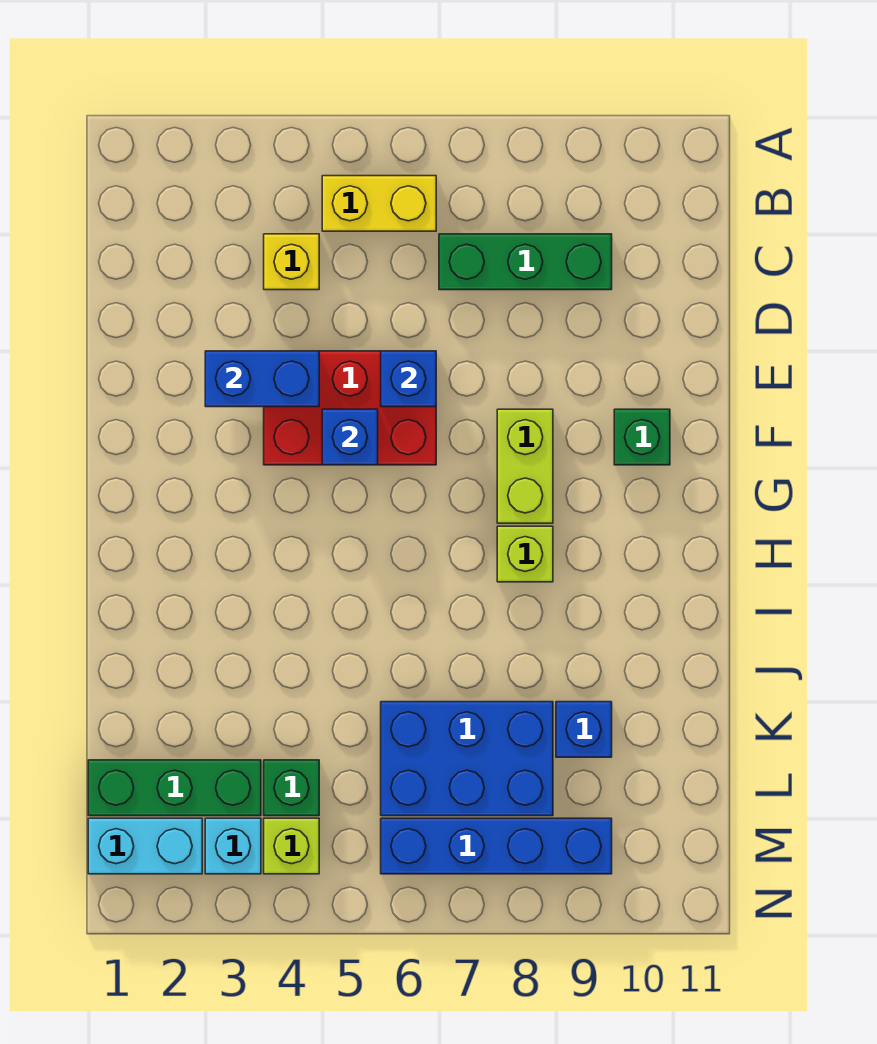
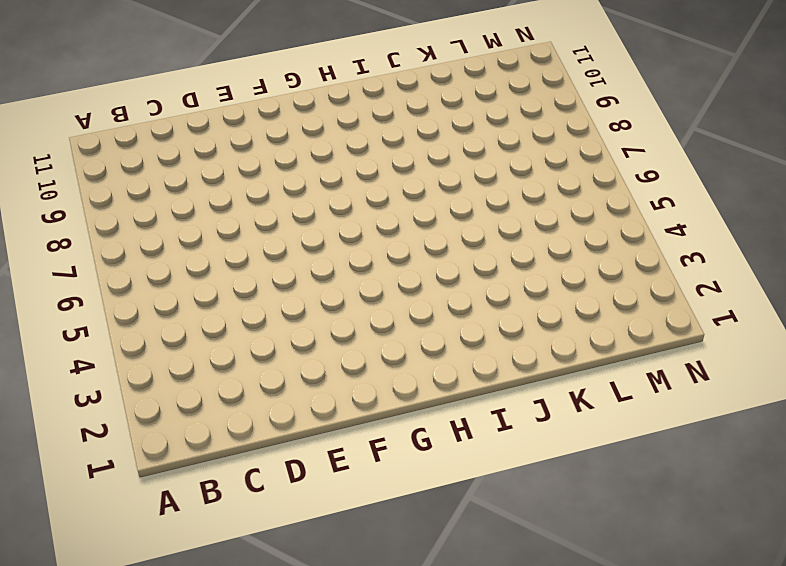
none -> yellow brick B5:B6 level 1
none -> yellow brick C4 level 1
none -> green brick C7:C9 level 1

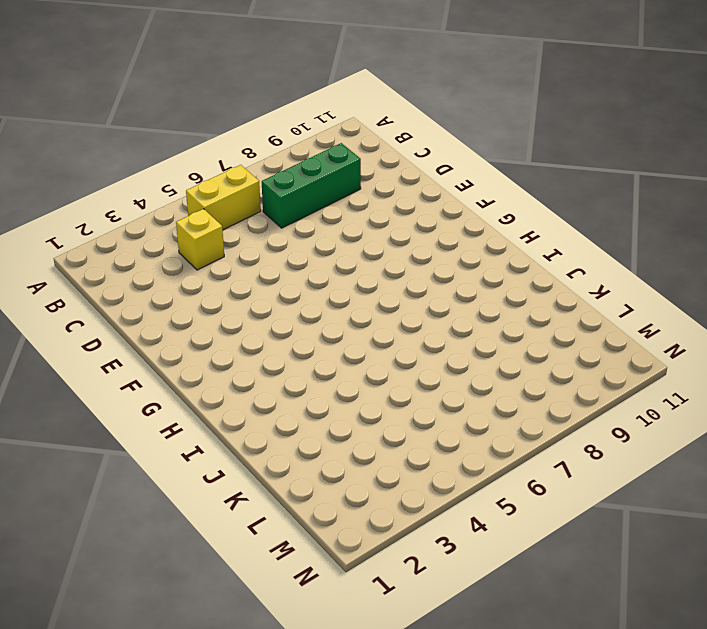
none -> red brick E4:F6 level 1
none -> lime brick F8:G8 level 1
none -> green brick F10 level 1

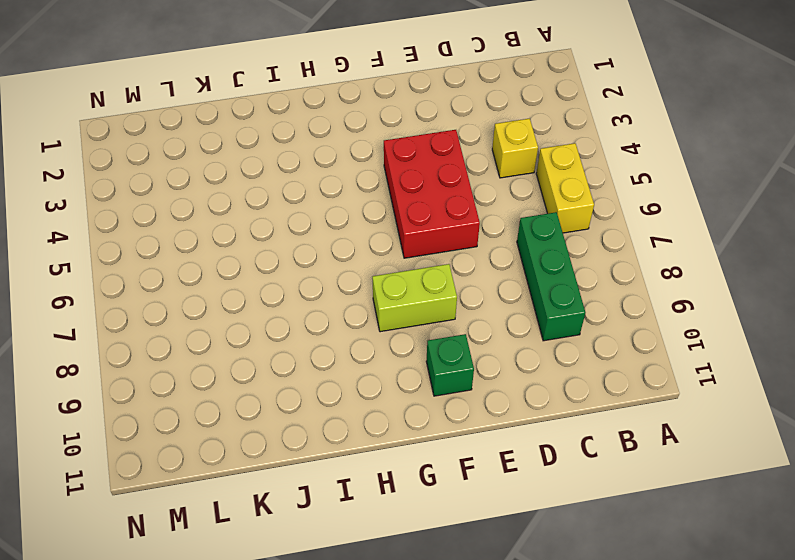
none -> lime brick H8 level 1
none -> blue brick K6:L8 level 1
none -> blue brick K9 level 1

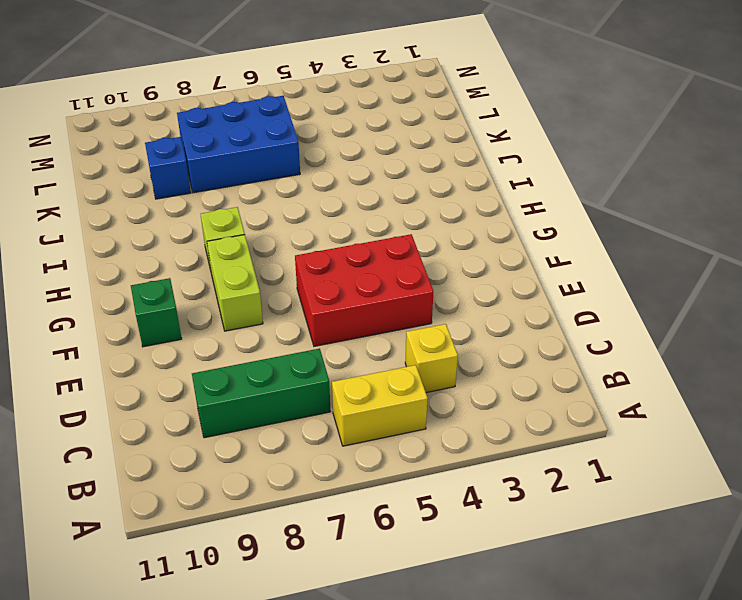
none -> green brick L1:L3 level 1
none -> green brick L4 level 1
none -> cyan brick M1:M2 level 1

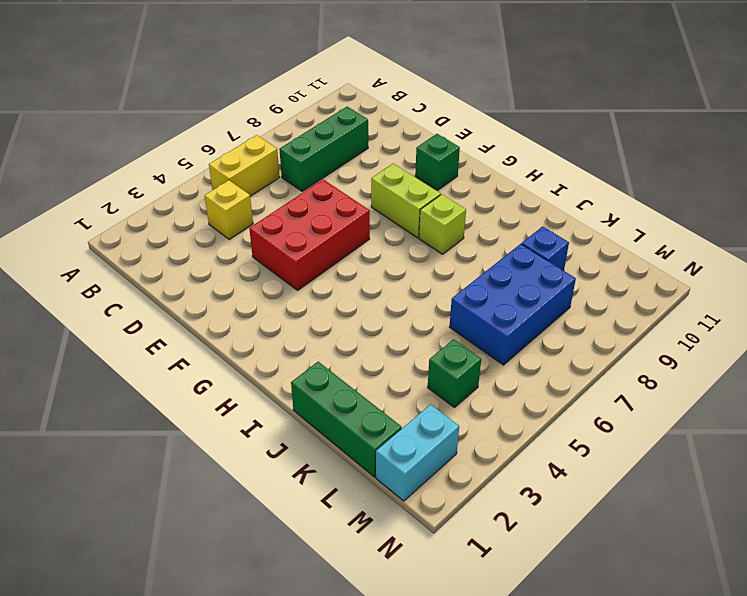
green brick J1:L1 level 1 -> green brick L1:L3 level 1
none -> cyan brick M3 level 1
none -> lime brick M4 level 1
none -> blue brick M6:M9 level 1

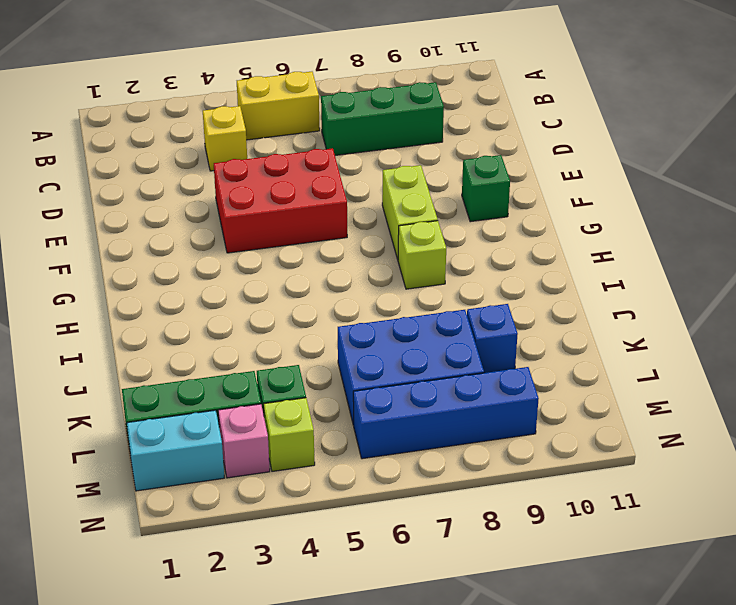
pink brick M3 level 1 -> cyan brick M3 level 1
none -> blue brick E3:E4 level 2
none -> blue brick E6 level 2
none -> blue brick F5 level 2

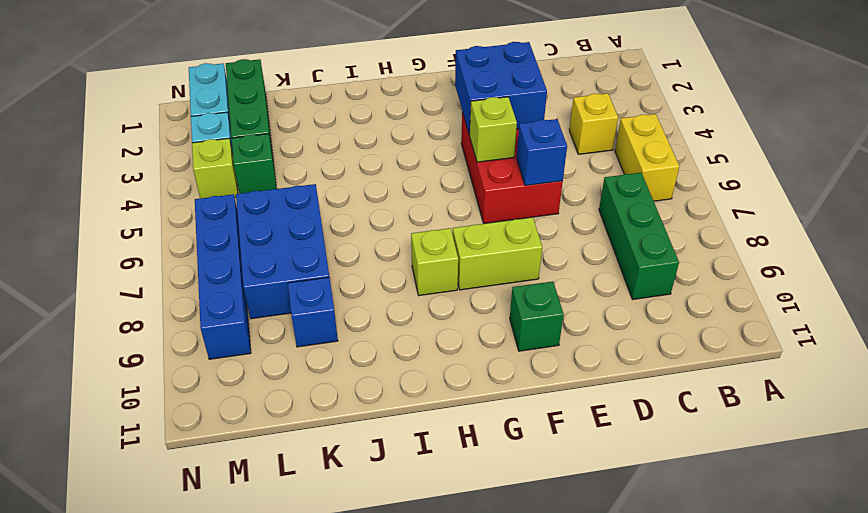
blue brick E3:F4 level 2 -> blue brick E3:E4 level 2
lime brick F5 level 2 -> blue brick F5 level 2

